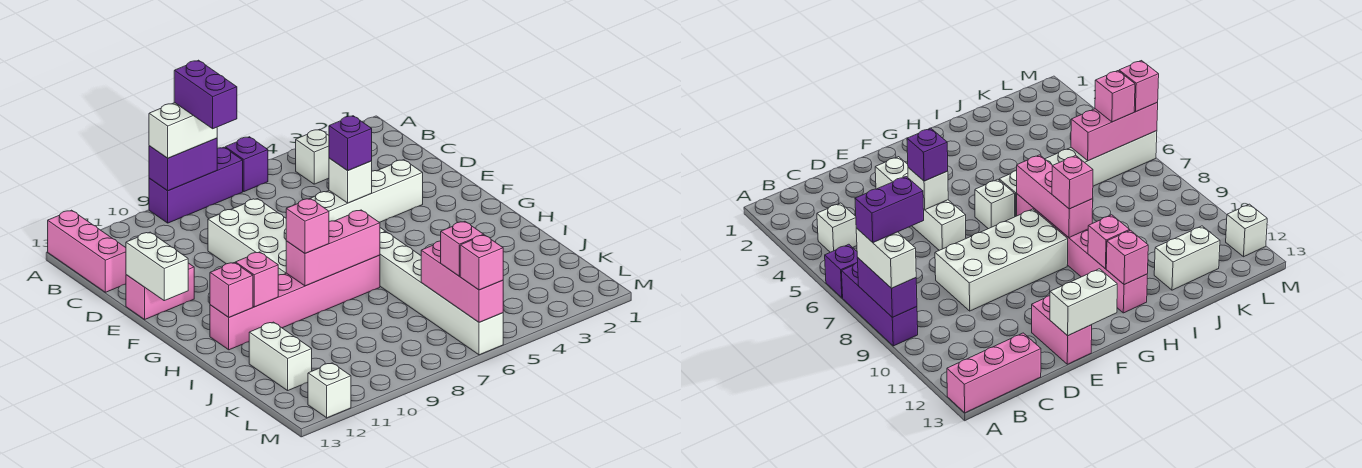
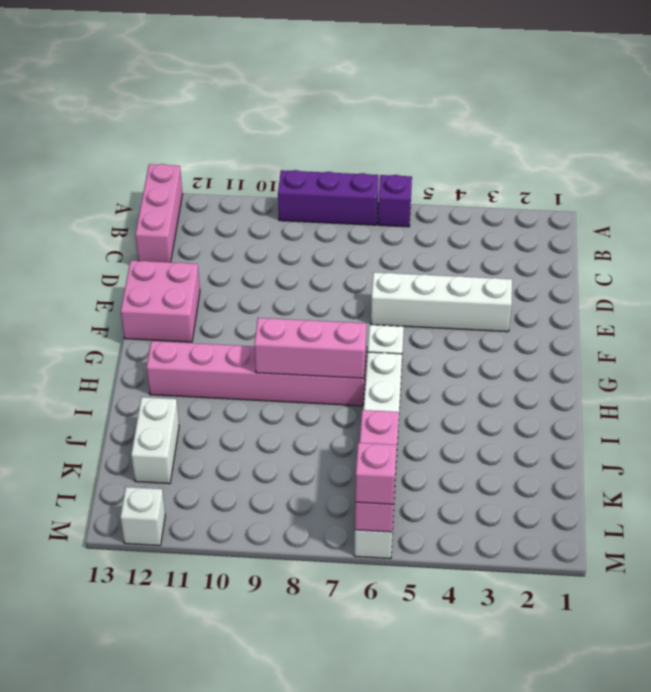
pink brick E12:F13 level 1 -> pink brick E12:E13 level 1
none -> white brick B4 level 1
none -> white brick D8:G9 level 1
none -> purple brick A8:A9 level 2

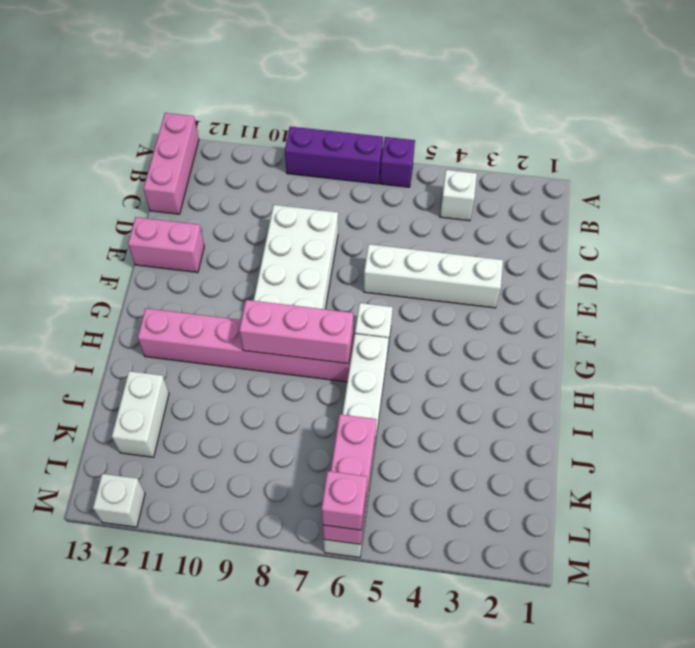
none -> purple brick A8:A9 level 2
none -> white brick E5 level 2
none -> white brick E13:F13 level 2

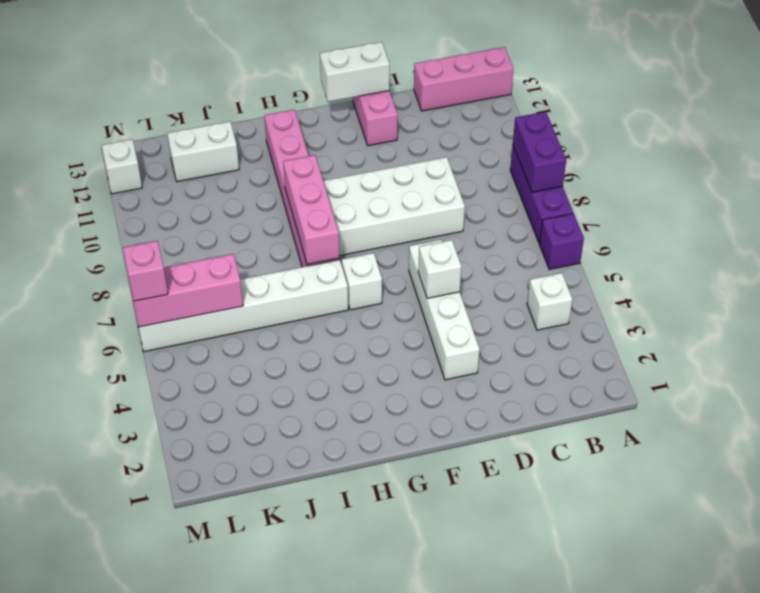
none -> pink brick H11 level 2
none -> pink brick H12 level 2
none -> white brick A8:A9 level 3

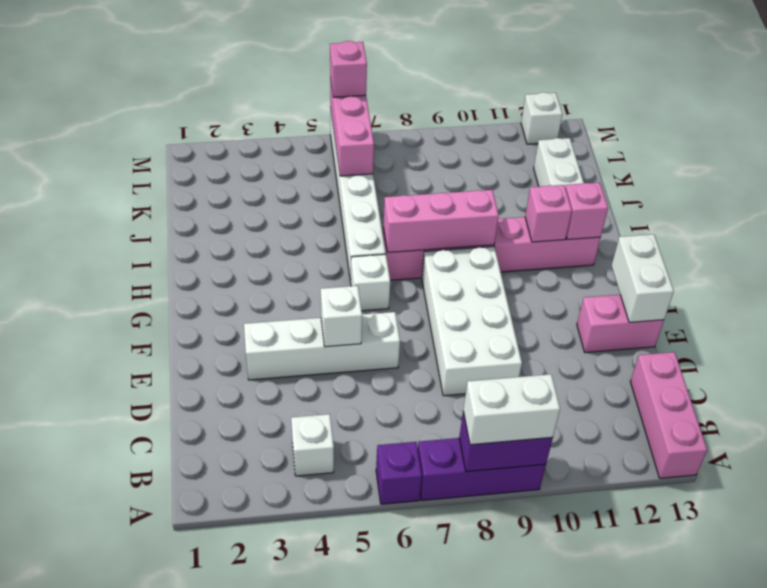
none -> purple brick E5 level 3
none -> pink brick H9 level 3
none -> pink brick L6 level 3

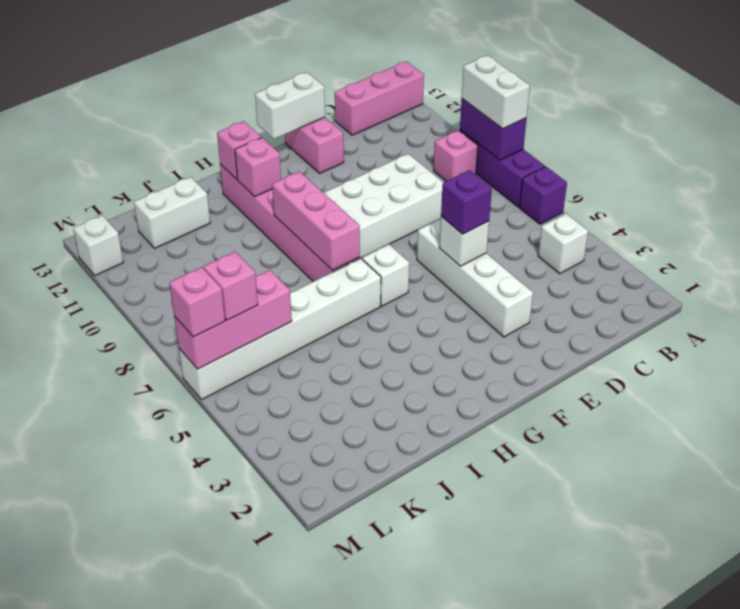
pink brick B9 level 1 -> pink brick H9 level 3
none -> purple brick A8:B8 level 4

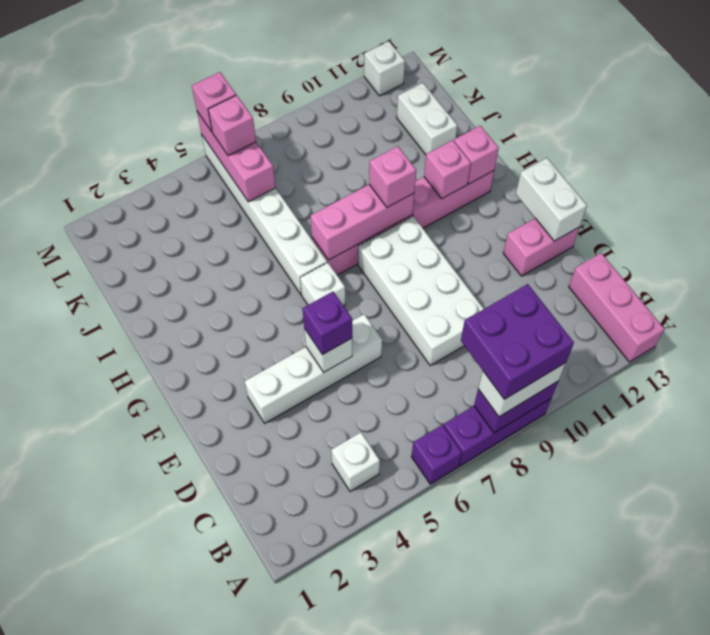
purple brick A8:B9 level 4 -> purple brick A8:B8 level 4

